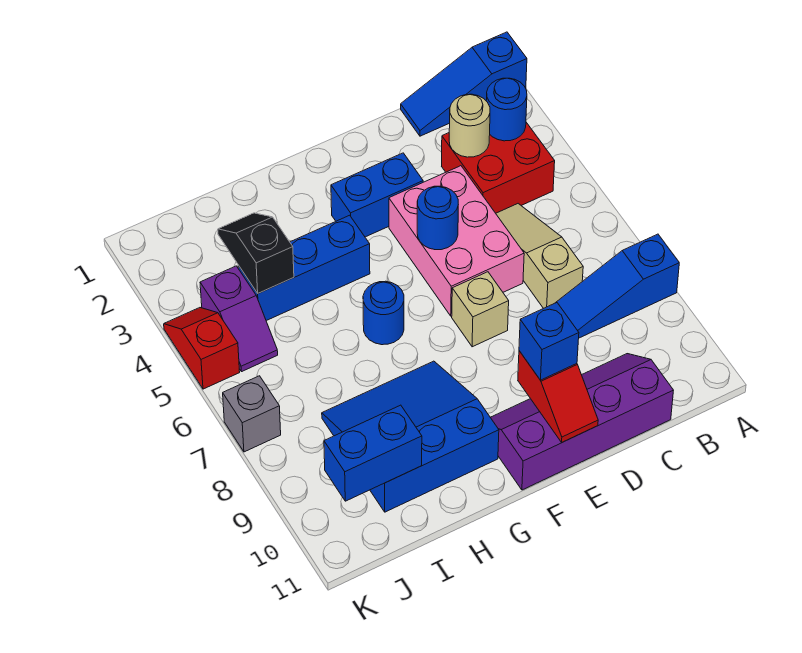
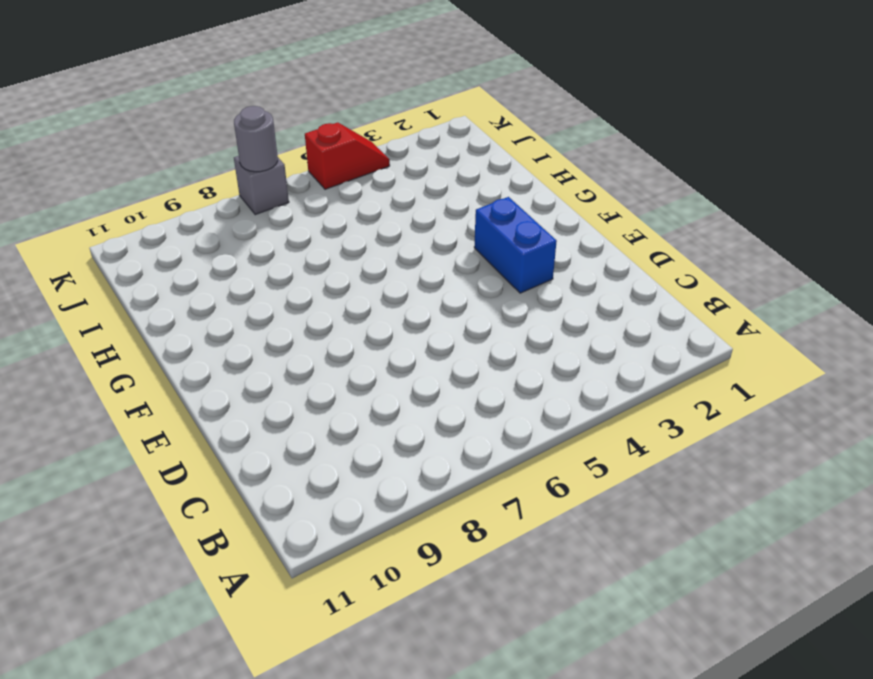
grey round brick K7 level 2 -> none
none -> blue slope A1:C1 level 1 top A
none -> blue slope A8:C8 level 1 top A
none -> red brick B3:C4 level 1

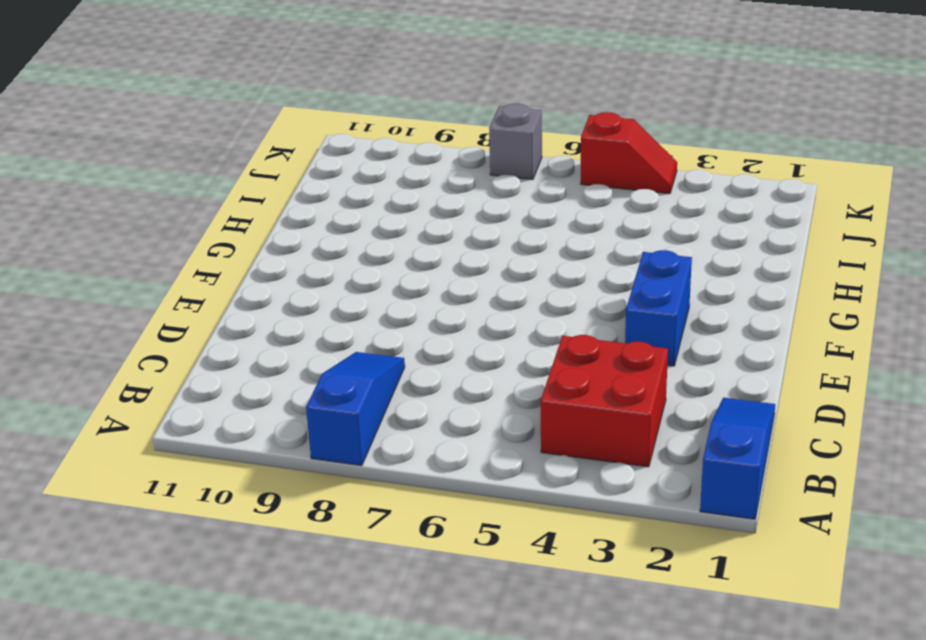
none -> tan slope C5:C7 level 1 top 7
none -> purple slope C10:F11 level 1 top 11
none -> pink brick D4:E6 level 1

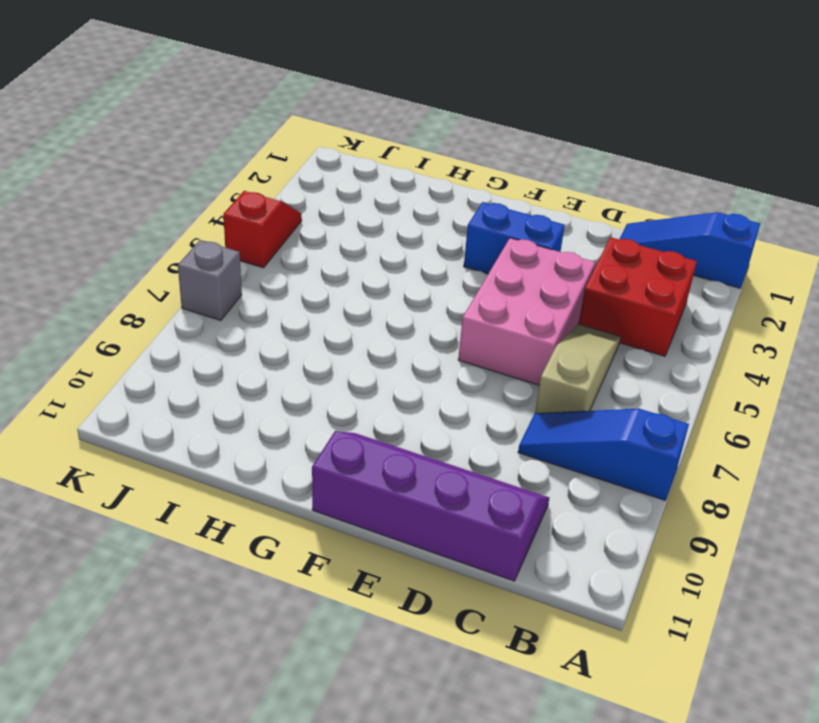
none -> tan brick E7 level 1
none -> blue brick G4:I4 level 1
none -> blue round brick G6 level 1

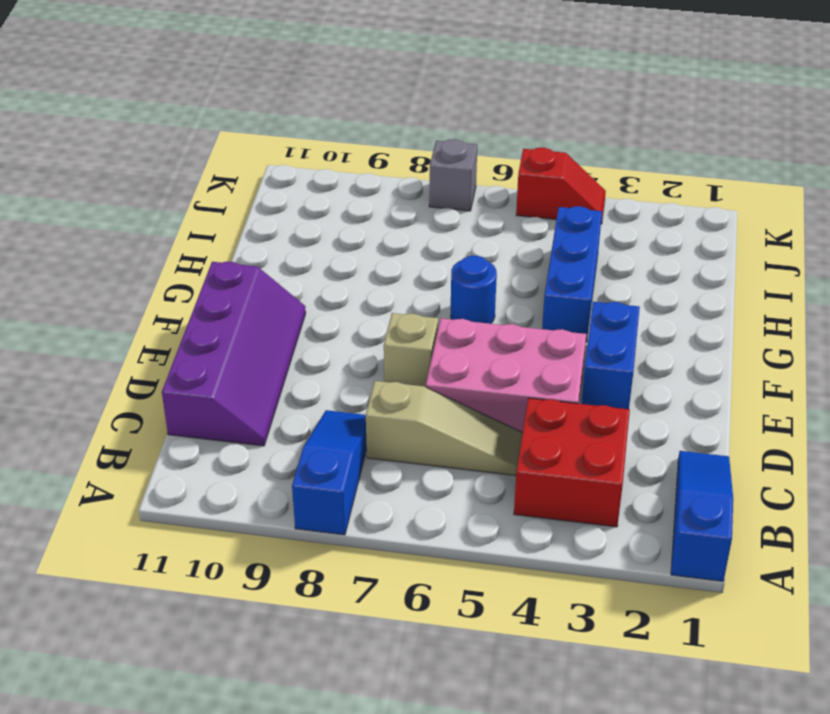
none -> blue slope G8:I10 level 1 top 10
none -> purple slope J4:J5 level 1 top 4
none -> blue round brick B3 level 2

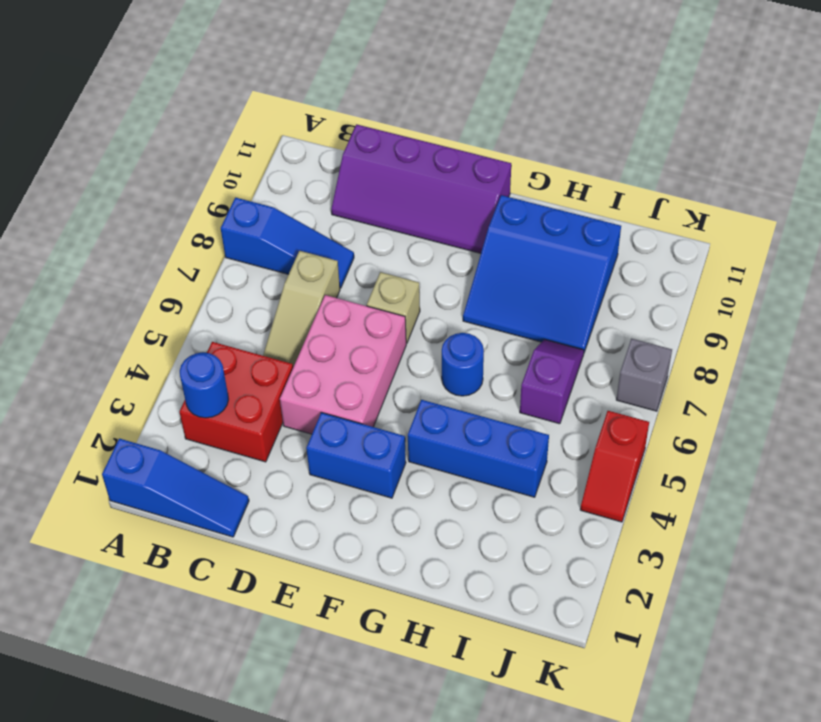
purple slope I6:I7 level 1 top 6 -> purple slope J4:J5 level 1 top 4
none -> tan round brick C3 level 2
none -> blue round brick E5 level 2
none -> red slope E10:E11 level 2 top 10

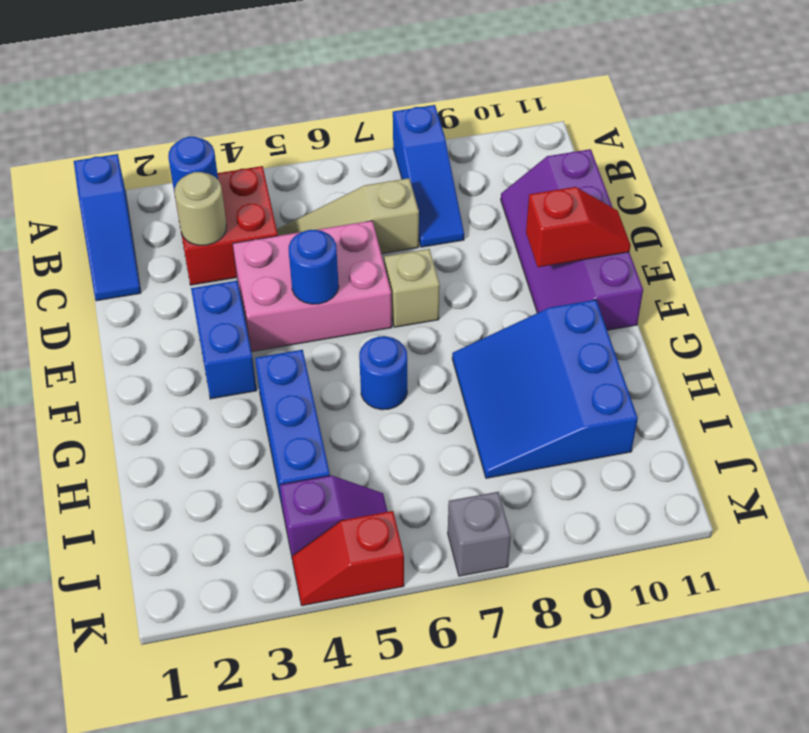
none -> black slope I3:I4 level 2 top 4
none -> blue brick I10:J10 level 2
none -> blue brick E10 level 3

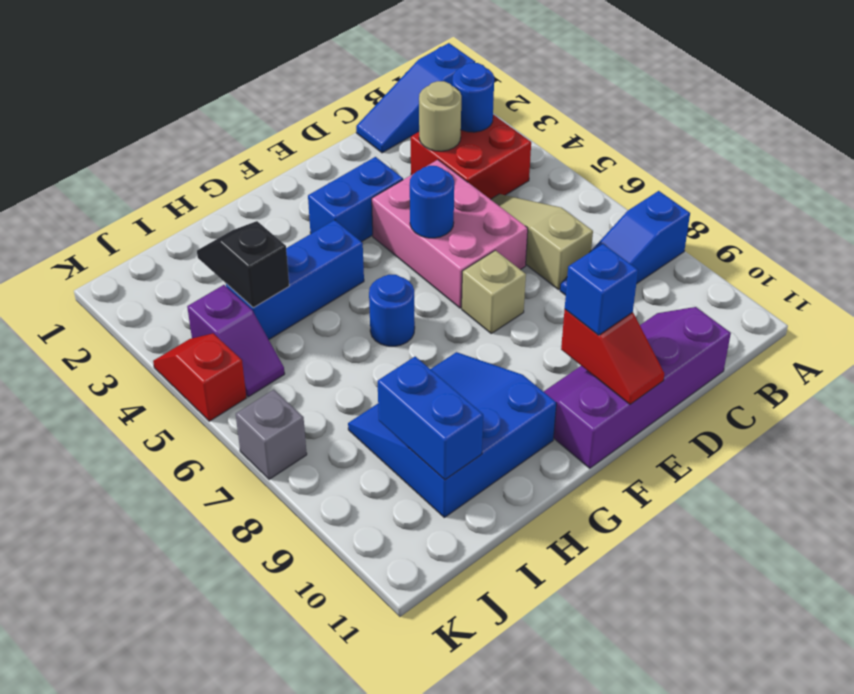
blue brick I9:I10 level 2 -> blue brick I10:J10 level 2

